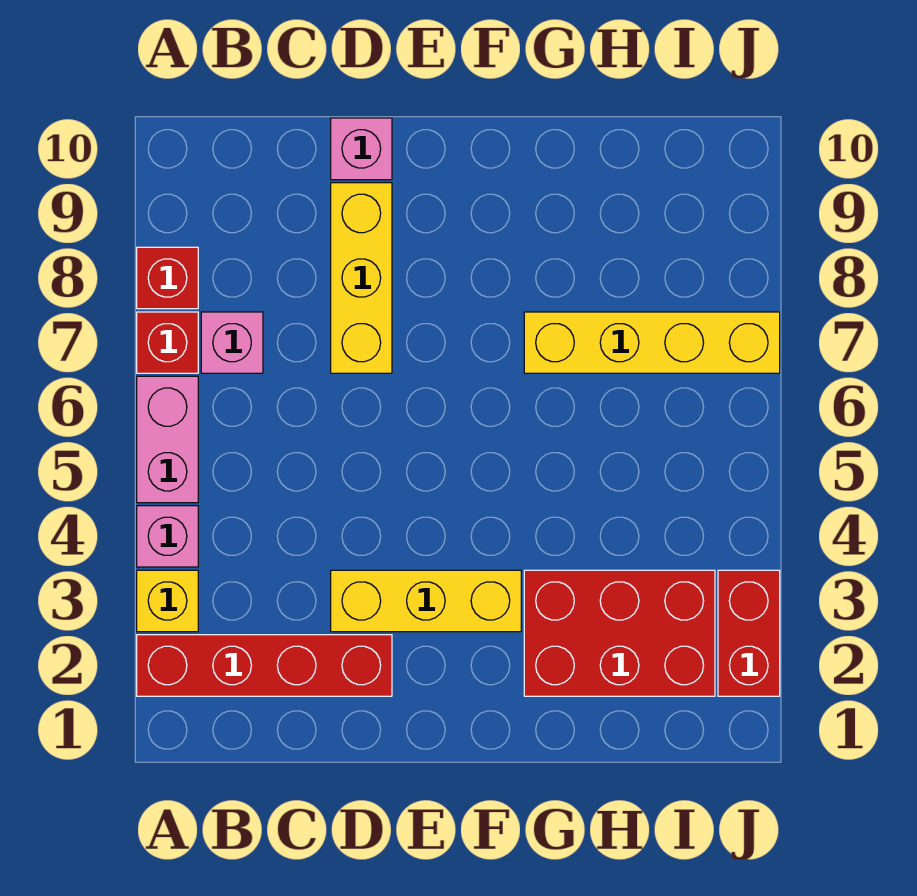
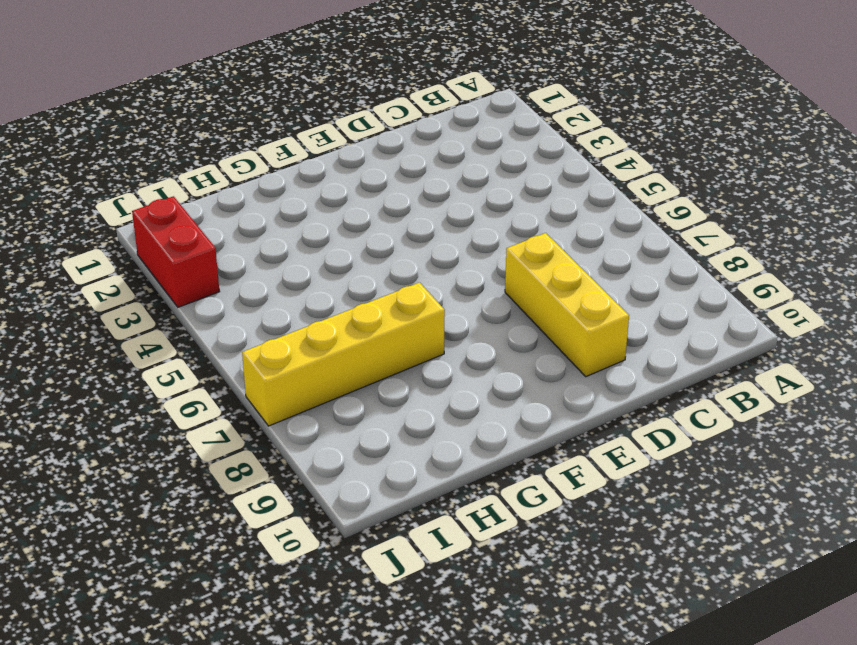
none -> red brick A2:D2 level 1
none -> yellow brick A3 level 1
none -> pink brick A4 level 1

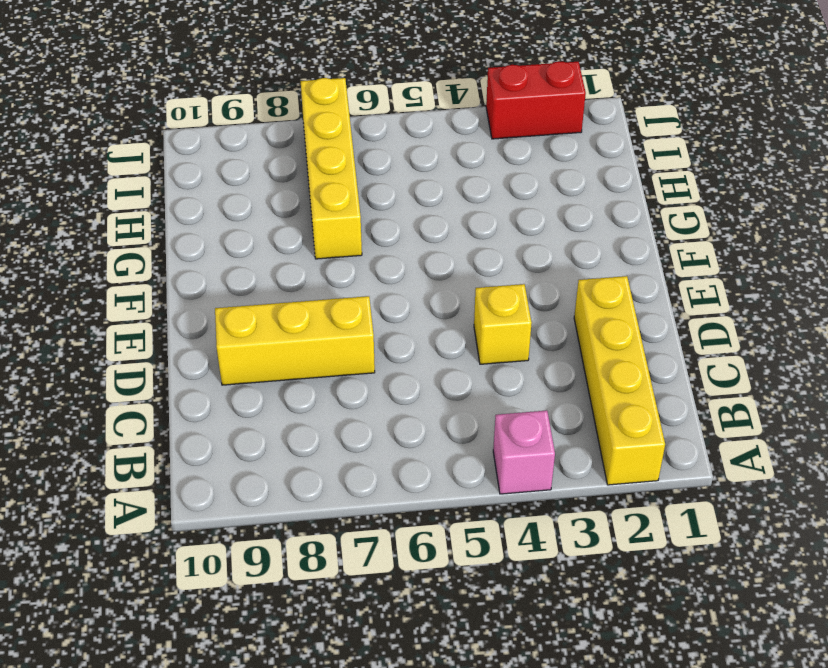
yellow brick A2:D2 level 1 -> red brick A2:D2 level 1
yellow brick D4 level 1 -> yellow brick A3 level 1
none -> pink brick A5:A6 level 1
none -> red brick A7 level 1
none -> red brick A8 level 1

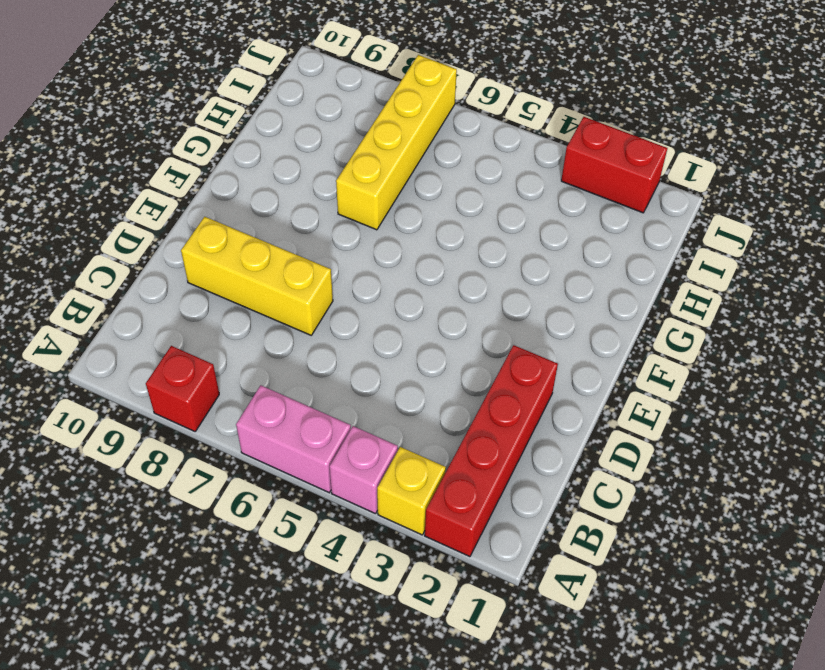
none -> red brick A7 level 1
none -> pink brick B7 level 1
none -> yellow brick D3:F3 level 1

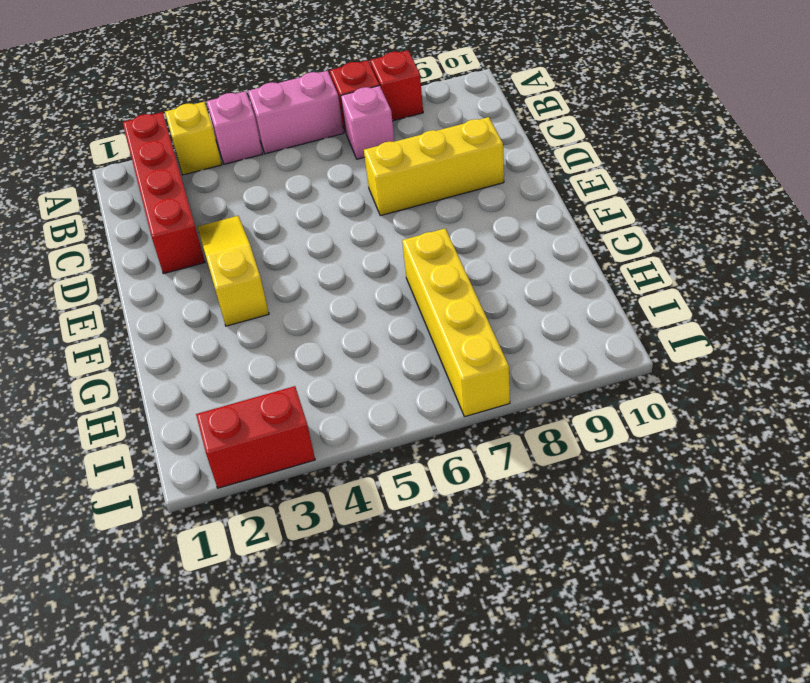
yellow slope D3:F3 level 1 top F -> yellow brick D3:F3 level 1
none -> pink brick D10 level 1
none -> red brick G2:I3 level 1

